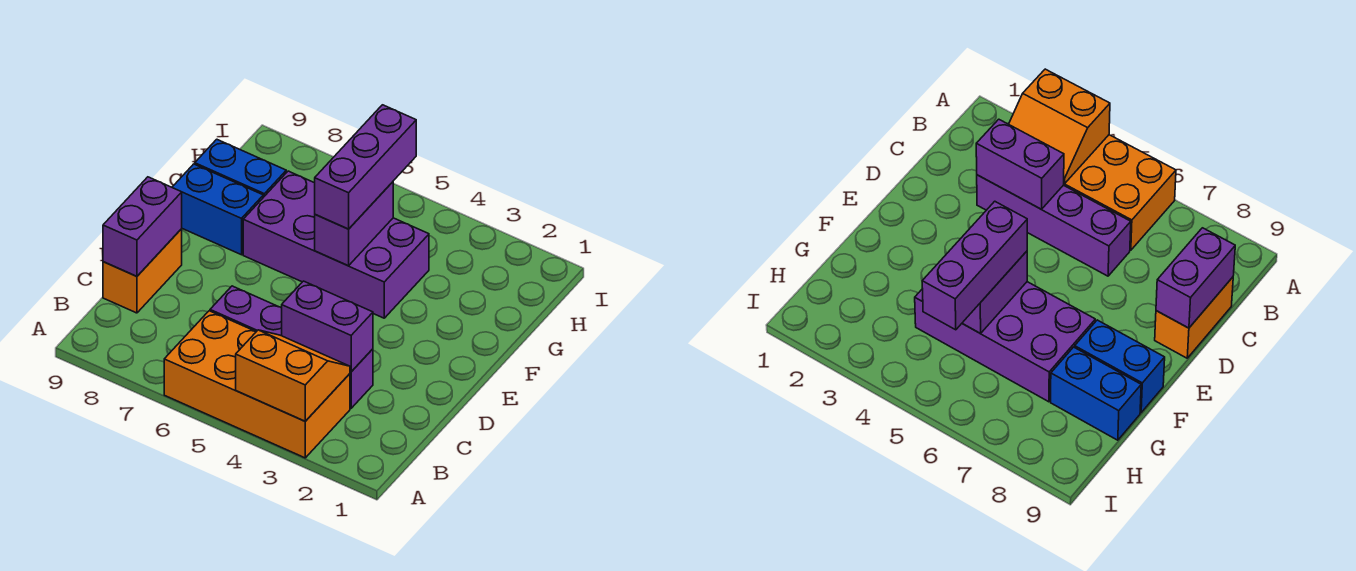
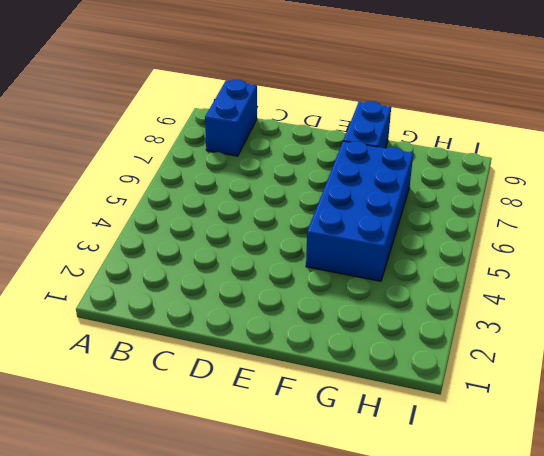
blue brick B8:B9 level 1 -> blue brick G8:G9 level 1
blue brick F4:G7 level 1 -> purple brick F4:G7 level 1
none -> orange brick A3:B6 level 1
none -> purple brick C3:C6 level 1

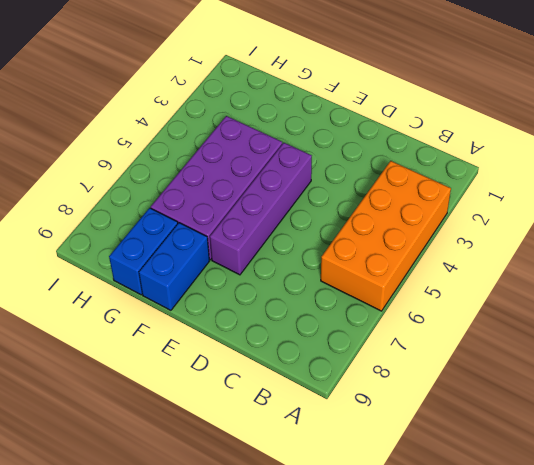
purple brick E4:E7 level 1 -> purple brick C3:C6 level 1
none -> orange brick C9:D9 level 1
none -> orange slope A3:B4 level 2 top A

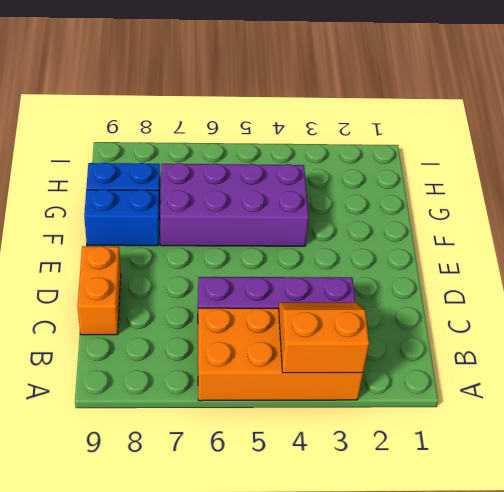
none -> purple brick C3:C4 level 2
none -> purple brick C9:D9 level 2

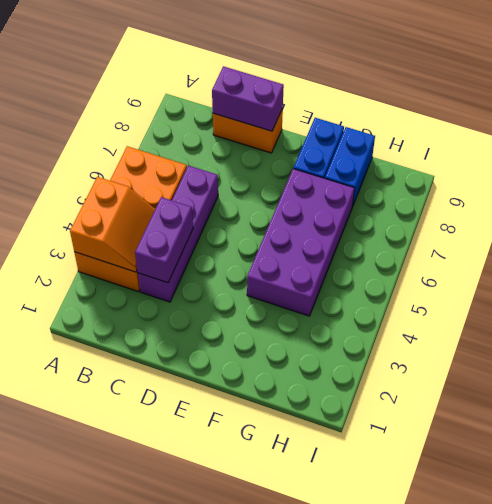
none -> purple brick F5:G5 level 2
none -> purple brick F5:H5 level 3

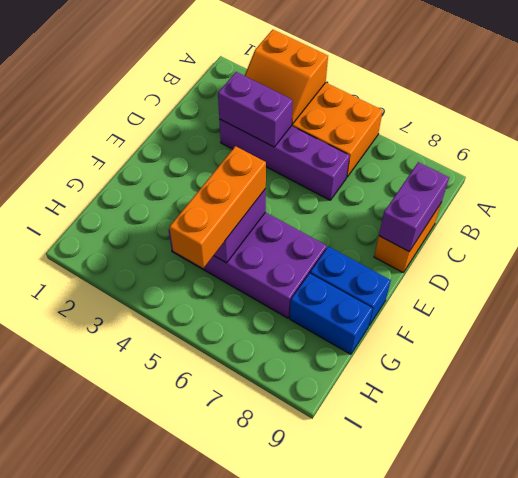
orange brick F5:H5 level 3 -> purple brick F5:H5 level 3

